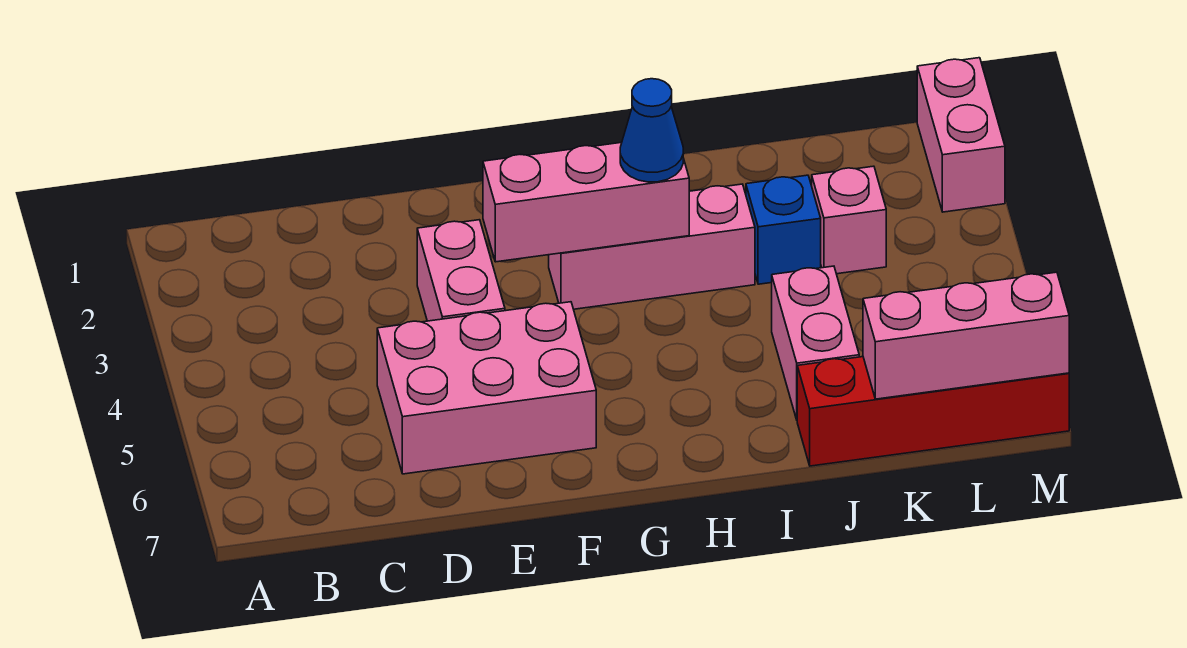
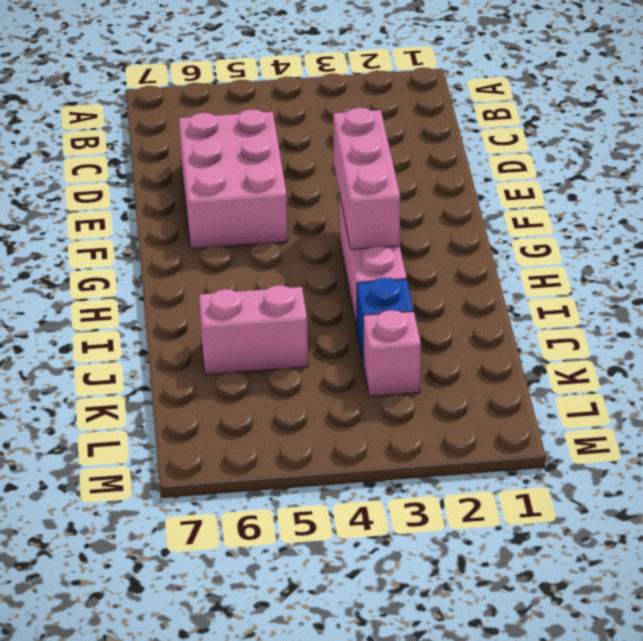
none -> pink brick E3:E4 level 1
none -> red brick J7:M7 level 1

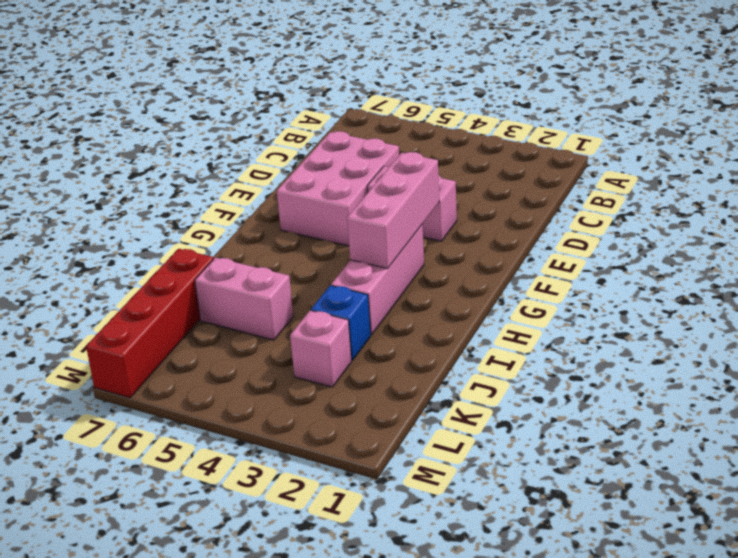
none -> pink brick M1:M2 level 1
none -> pink brick K7:M7 level 2

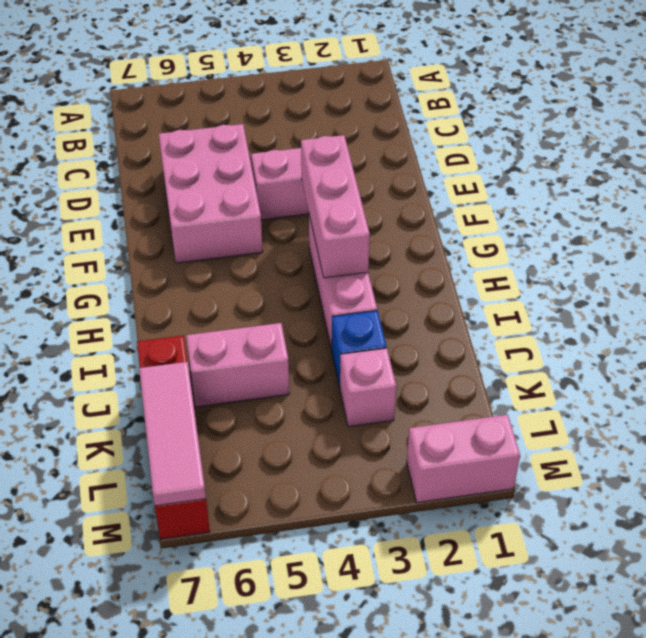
pink tile K7:M7 level 2 -> pink brick K7:M7 level 2
none -> blue cone H3 level 3

